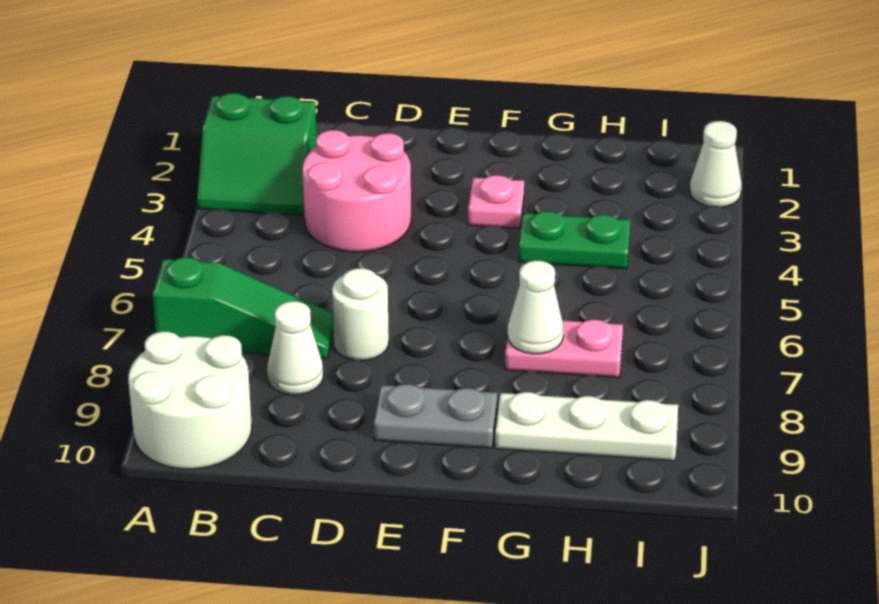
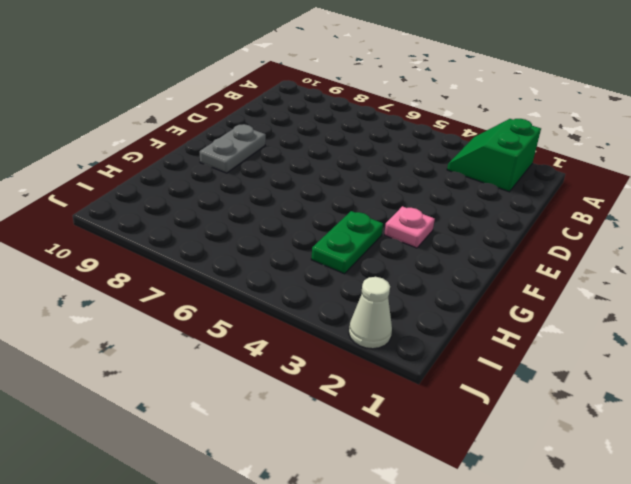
none -> green slope A7:C7 level 1 top A
none -> white round brick A9:B10 level 1
none -> pink round brick C3:D4 level 1

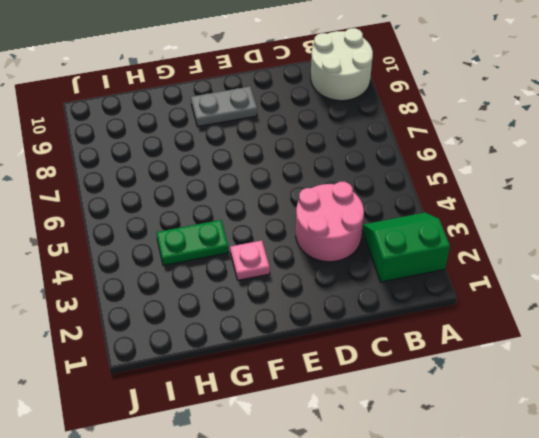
none -> green slope A7:C7 level 1 top A
none -> white cone C8 level 1
none -> white round brick D7 level 1

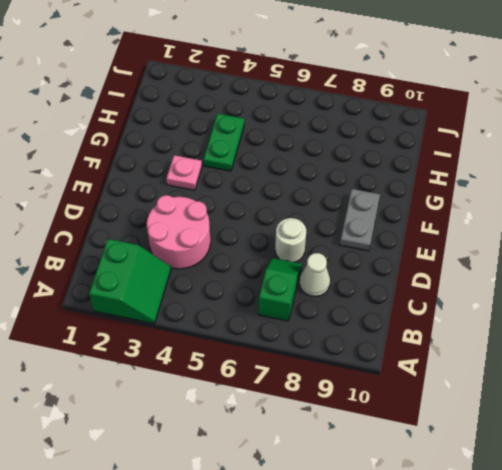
green slope B7:C7 level 1 top B -> green slope A7:C7 level 1 top A
none -> white round brick A9:B10 level 1
none -> pink plate G7:H7 level 1
none -> white plate G9:I9 level 1

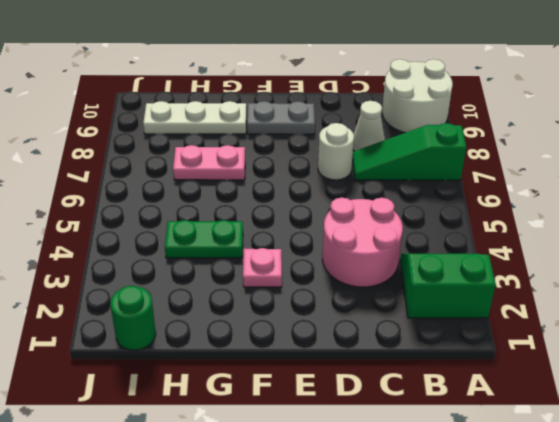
green round brick I1 level 1 -> none
none -> white cone J2 level 1
none -> white cone G7 level 2

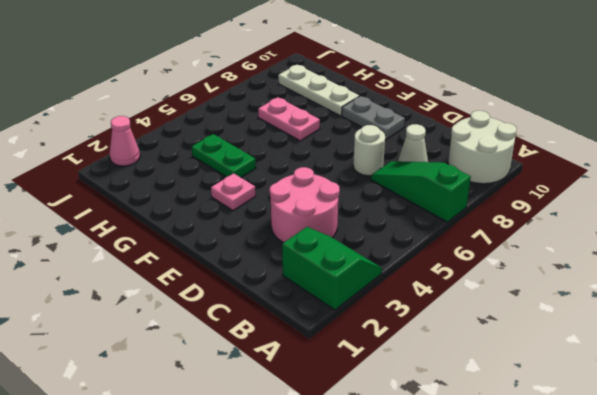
pink cone J2 level 1 -> white cone J2 level 1
none -> white cone G7 level 2

